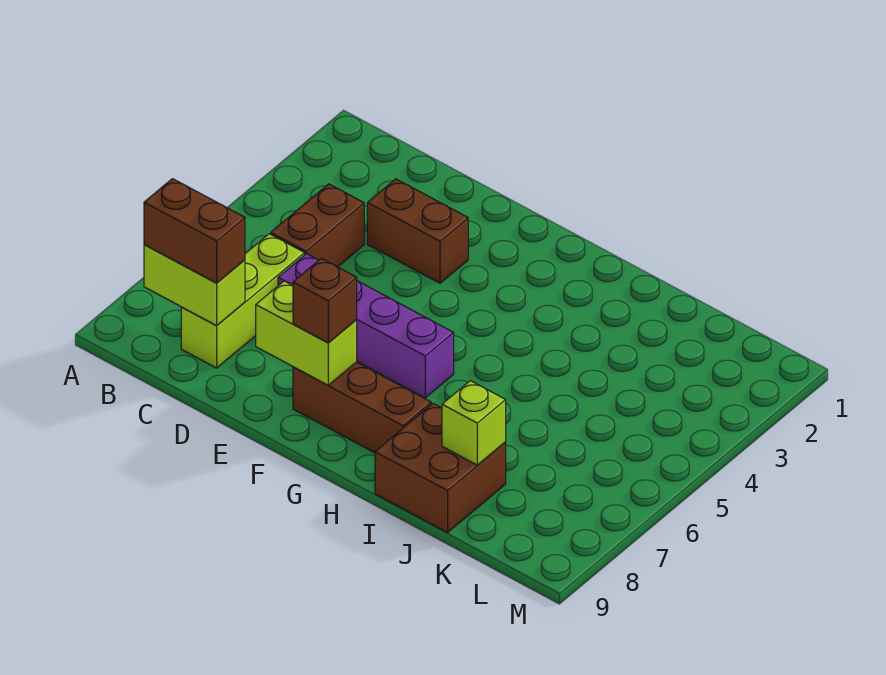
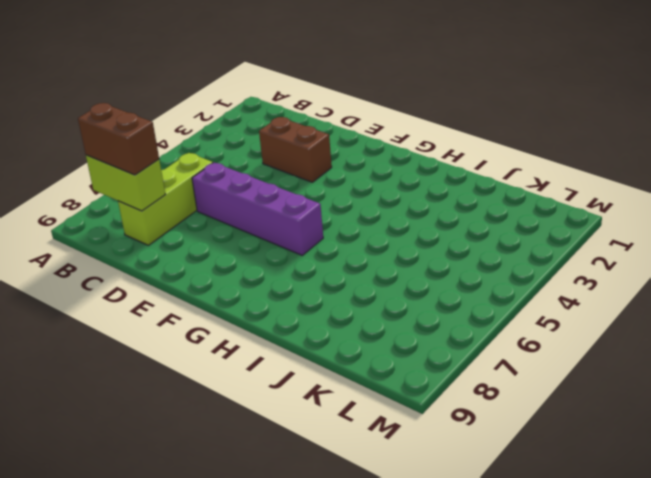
none -> brown brick C4:C5 level 1
none -> brown brick F8:H8 level 1

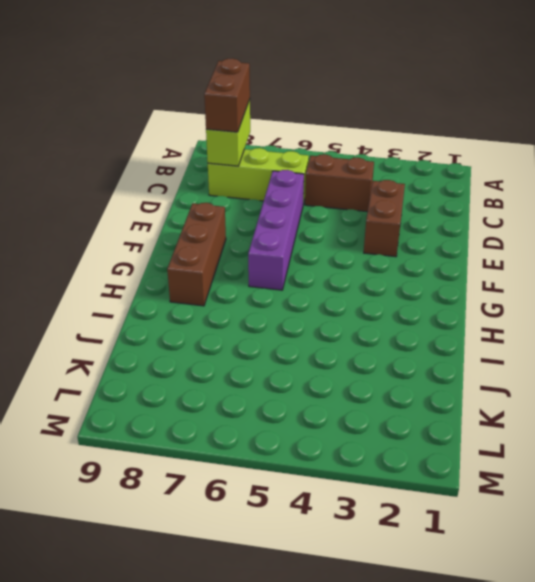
none -> brown brick I8:J9 level 1
none -> lime brick E8:F8 level 2

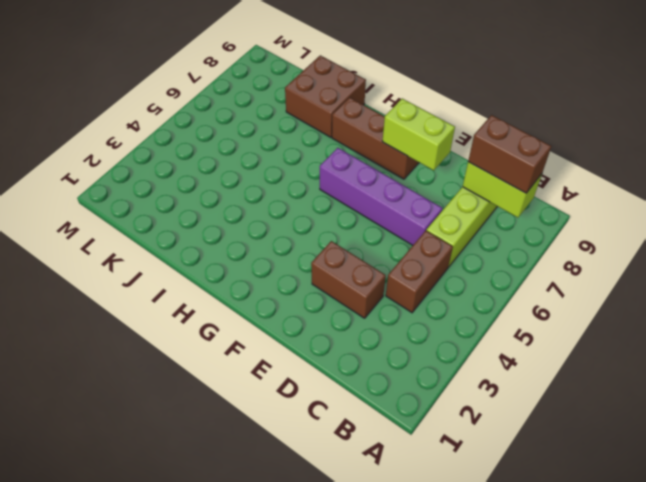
none -> lime brick J8 level 2
none -> brown brick F8 level 3

